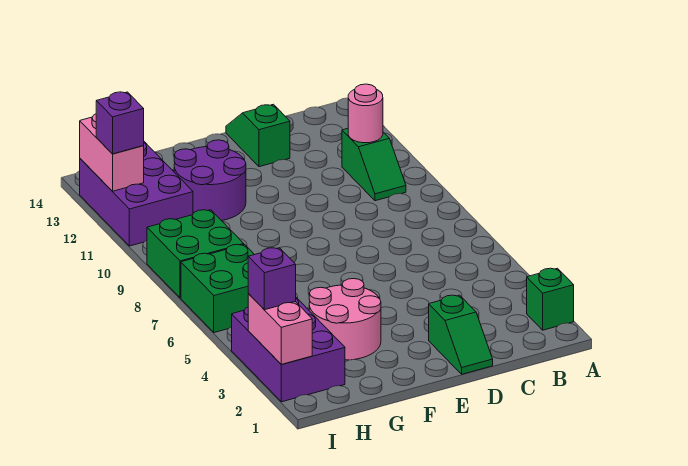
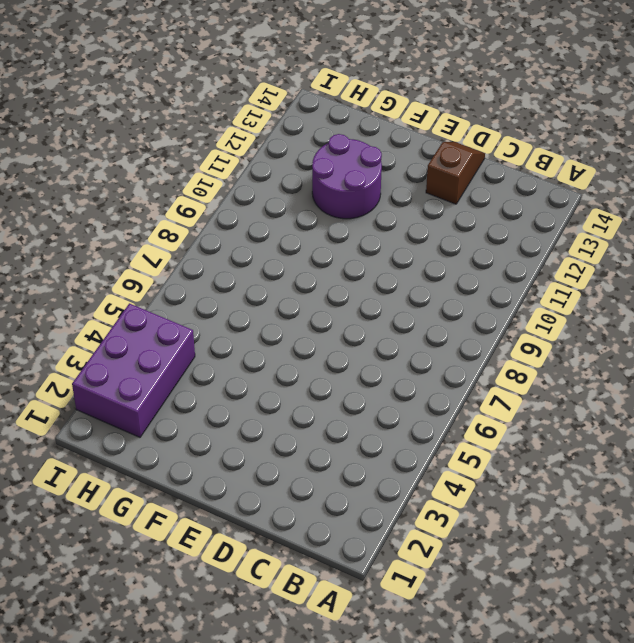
brown slope D13:D14 level 1 top 13 -> green slope D13:D14 level 1 top 13
none -> green brick A2 level 1
none -> green slope B10:B11 level 1 top 11
none -> green slope D1:D2 level 1 top 2

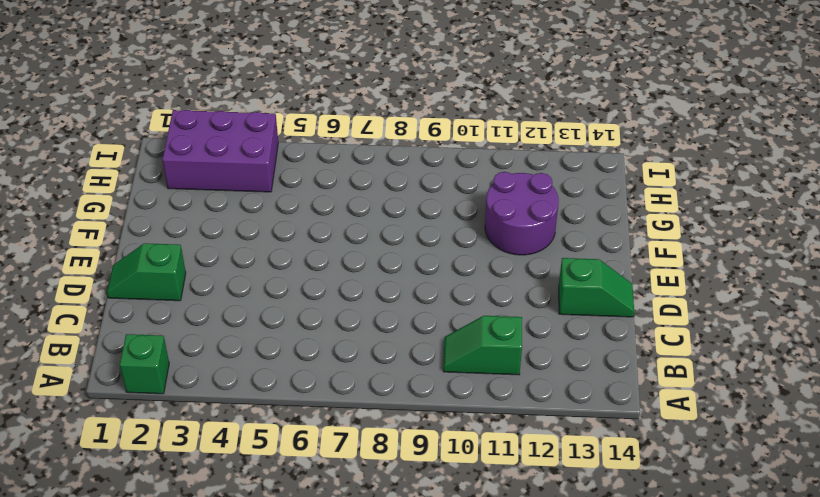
none -> pink round brick F3:G4 level 1
none -> green brick H6:I7 level 1
none -> green brick H8:I9 level 1

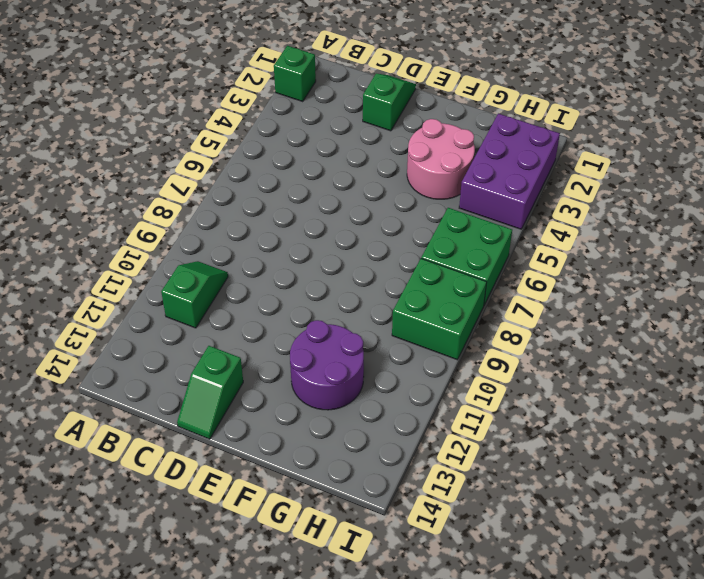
none -> purple brick H11:I13 level 1
none -> pink round brick B11 level 2
none -> pink brick I2:I3 level 2

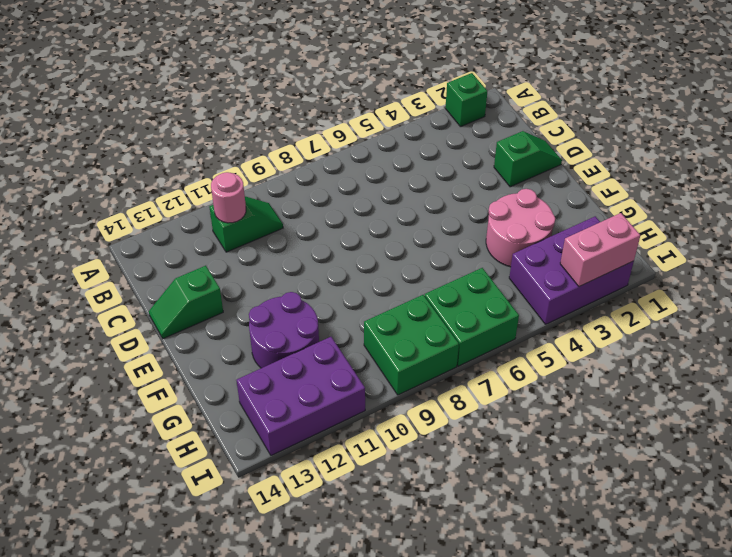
none -> pink brick I12:I13 level 2
none -> purple brick I3 level 3
none -> purple brick I12 level 3

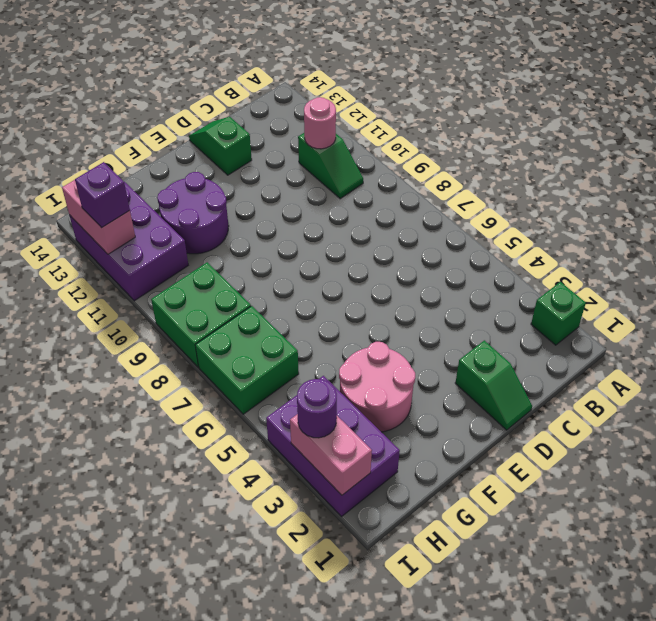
purple round brick I3 level 3 -> purple brick I3 level 3

